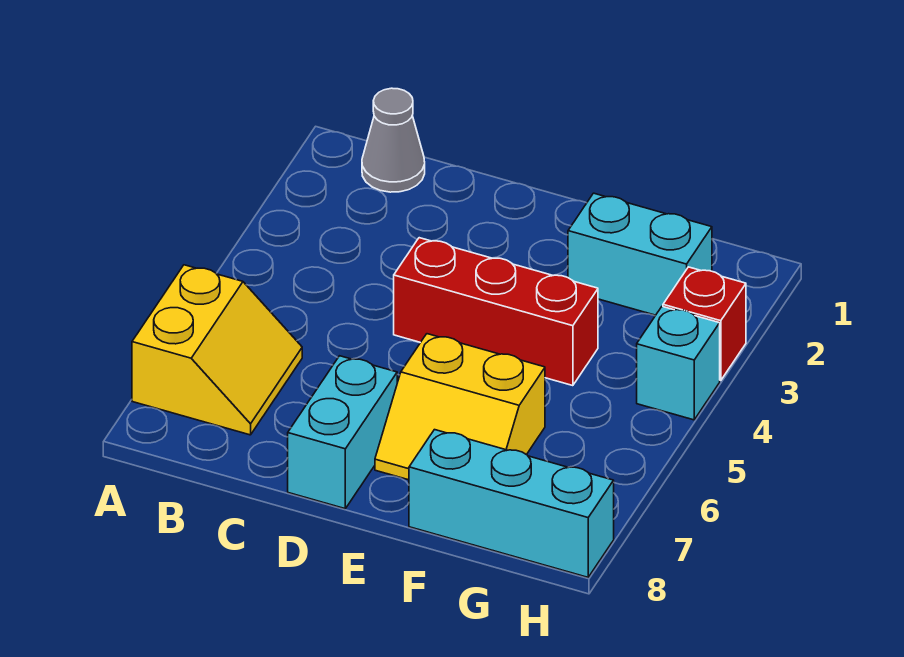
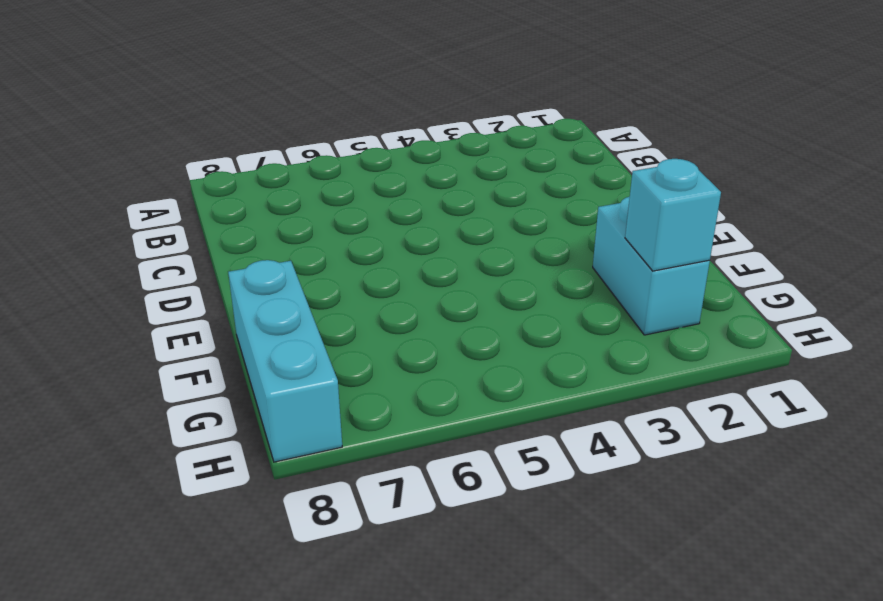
cyan brick G2 level 2 -> cyan brick H4 level 1
none -> yellow slope A6:B7 level 1 top A
none -> grey cone B1 level 1

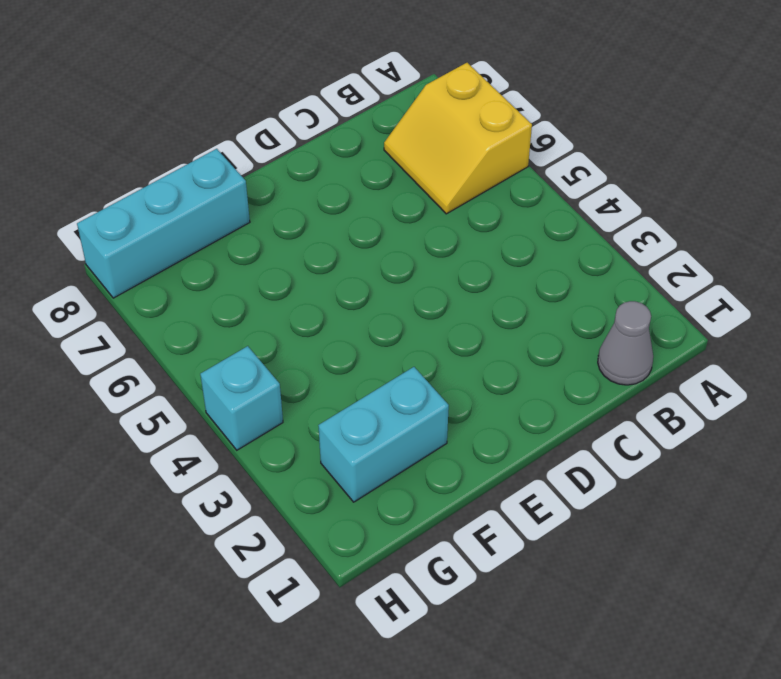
none -> red brick D4:F4 level 1
none -> cyan brick D7:D8 level 1

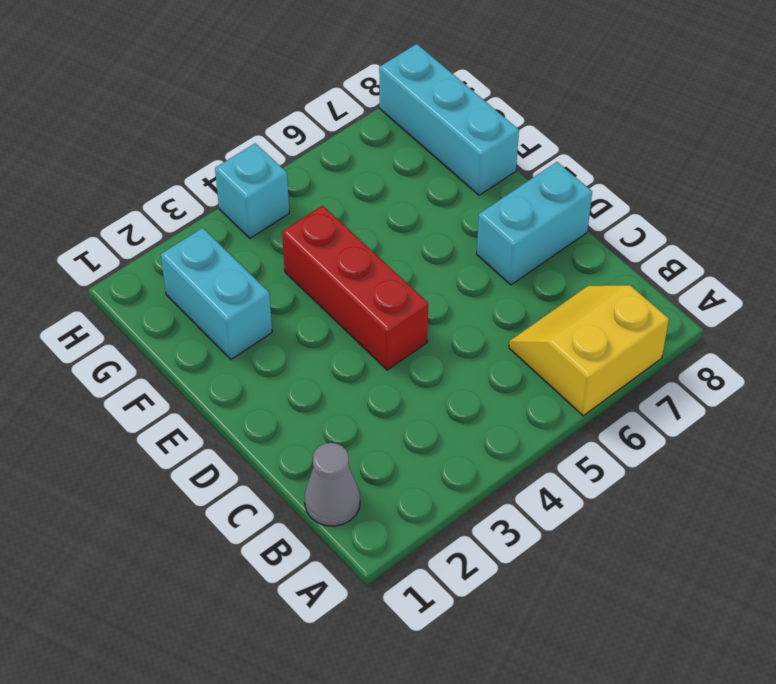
none -> yellow slope E6:F7 level 1 top 6
none -> red brick H3 level 1

